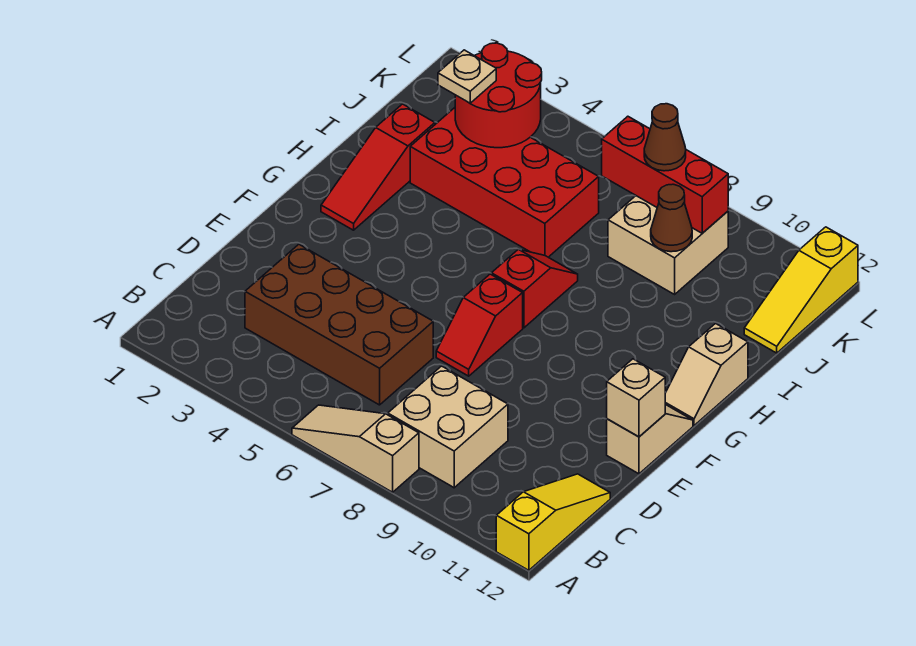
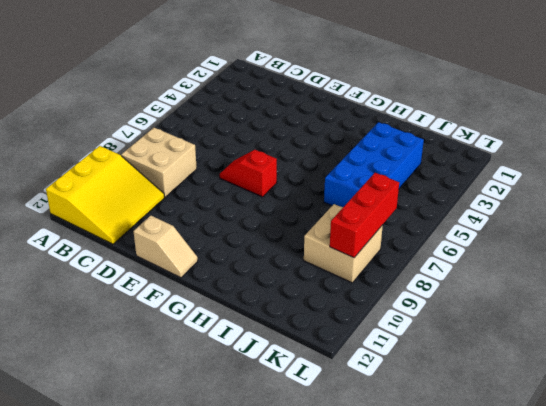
yellow slope A10:C12 level 1 top A -> yellow slope A12:C12 level 1 top A
blue brick I3:J6 level 1 -> red brick I3:J6 level 1
none -> tan slope A6:A8 level 1 top 8
none -> brown brick C3:D6 level 1
none -> red slope G2:I2 level 1 top I

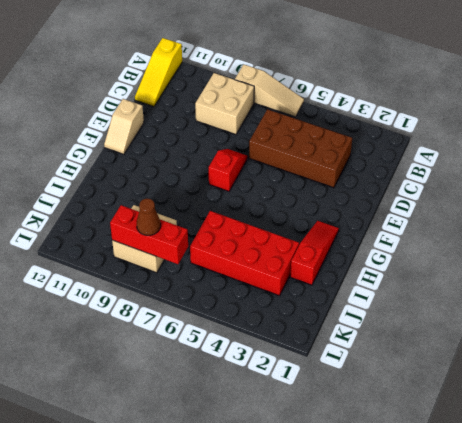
none -> red slope G7:H7 level 1 top G
none -> tan slope G12:H12 level 1 top H
none -> yellow slope J12:L12 level 1 top L

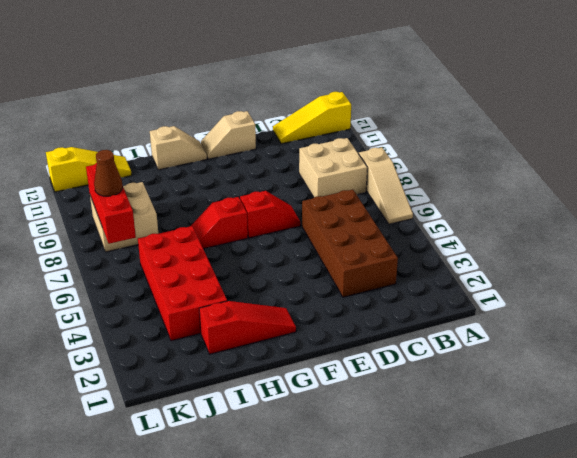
none -> tan brick E12 level 2
none -> red round brick J3:K4 level 2
none -> brown cone J9 level 2

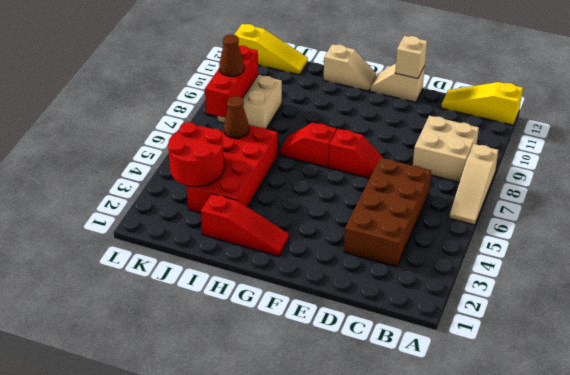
brown cone J6 level 2 -> brown cone J9 level 2
none -> tan plate J3 level 3

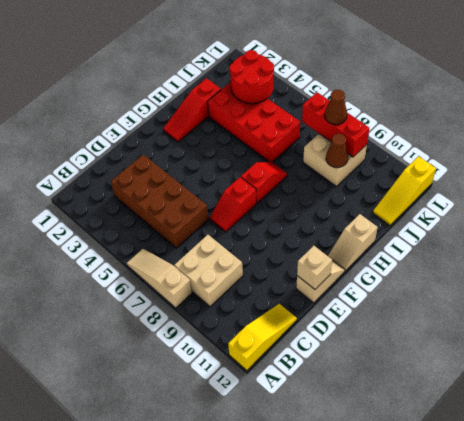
none -> tan plate J3 level 3

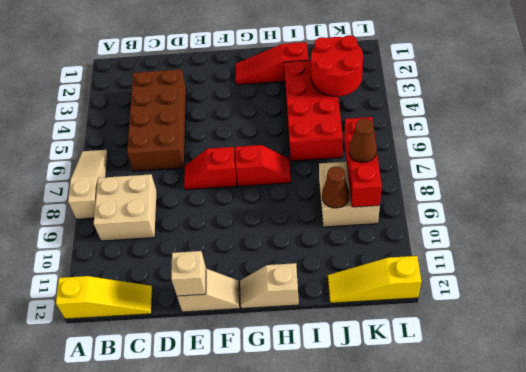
none -> tan plate J3 level 3

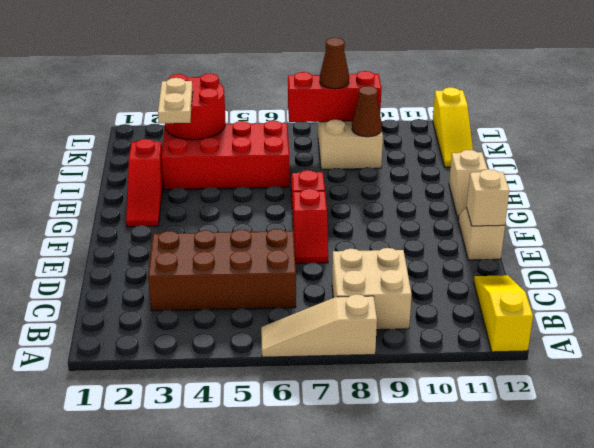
tan plate I3:J3 level 3 -> tan plate J3 level 3

